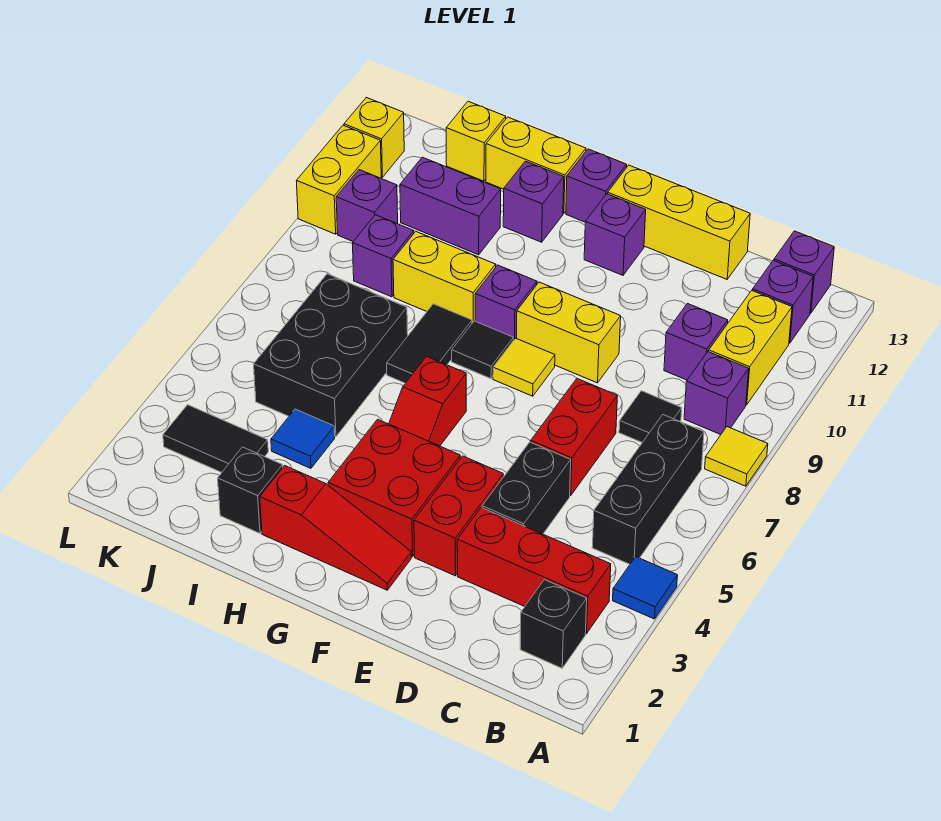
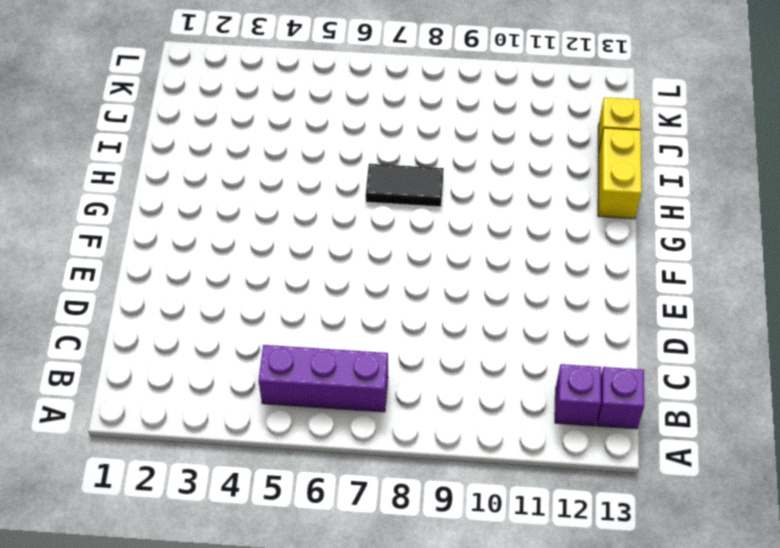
purple brick B5:B7 level 1 -> black brick B5:B7 level 1
none -> blue tile A4 level 1
none -> yellow tile A8 level 1
none -> black brick B2 level 1
none -> red brick B3:D3 level 1

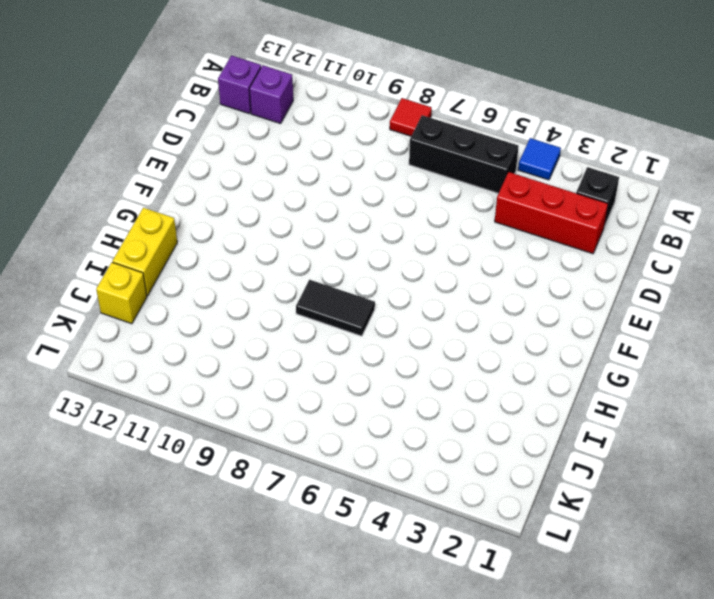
red tile A8 level 1 -> yellow tile A8 level 1
red brick C2:C4 level 1 -> red brick B3:D3 level 1
none -> purple brick B9 level 1
none -> yellow brick B10:B11 level 1
none -> black tile C8 level 1
none -> purple brick C10 level 1

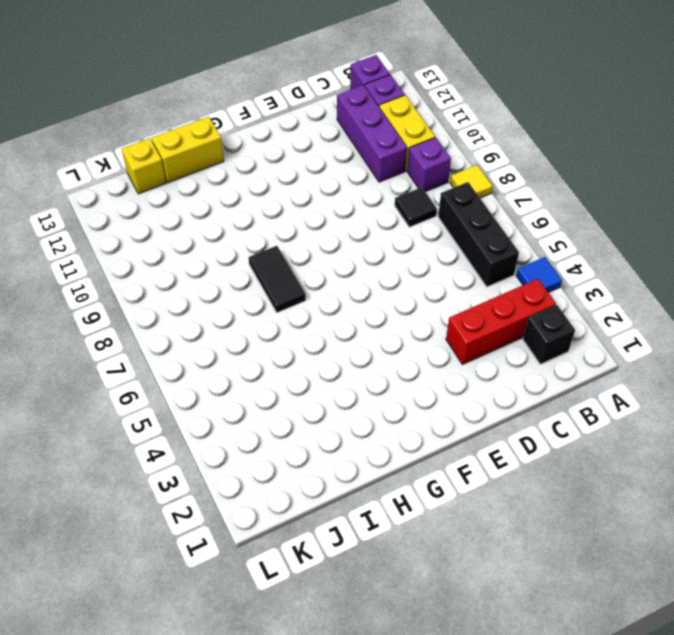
purple brick C10:C12 level 1 -> purple brick C10 level 1
none -> black brick D4:D5 level 1
none -> red brick D6:D7 level 1
none -> yellow brick D13:F13 level 1
none -> red brick E3:E4 level 1

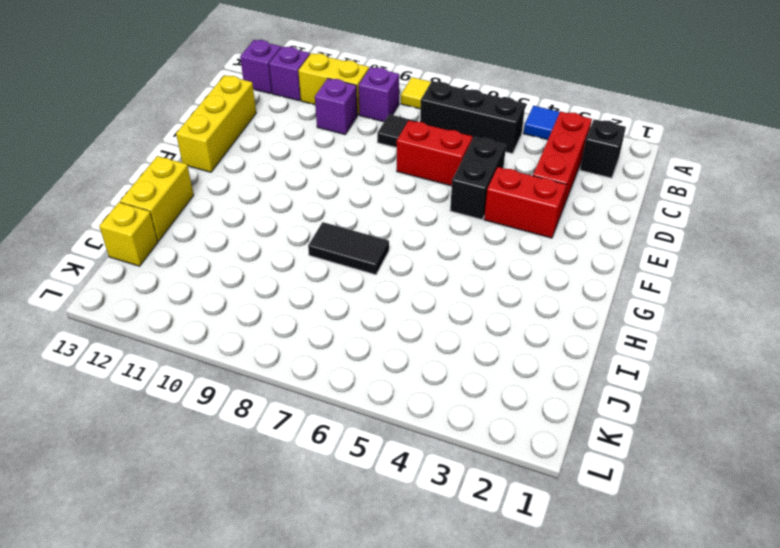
black brick D5:E5 level 1 -> black brick D4:D5 level 1
none -> yellow brick E9:F9 level 1
none -> red slope F2:H2 level 1 top H
none -> red brick F3:G4 level 1
none -> yellow tile F8 level 1

